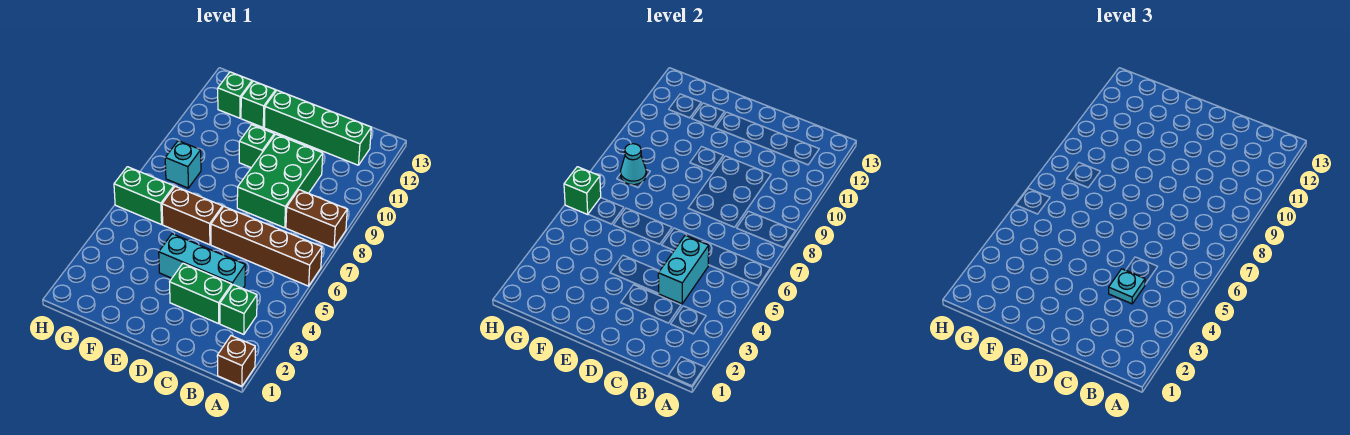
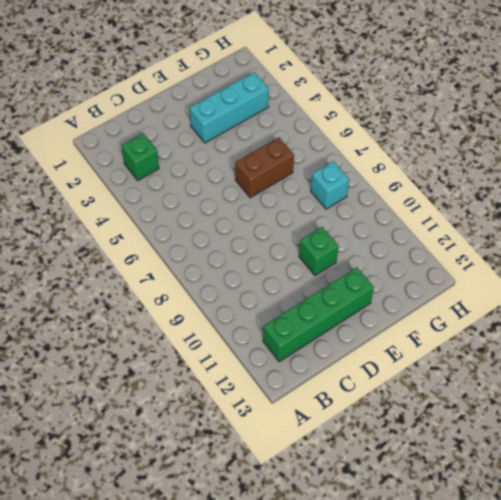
cyan brick E3:G3 level 1 -> cyan brick C4:E4 level 1
none -> brown brick A1 level 1
none -> brown brick A6:D6 level 1
none -> brown brick A8:B8 level 1

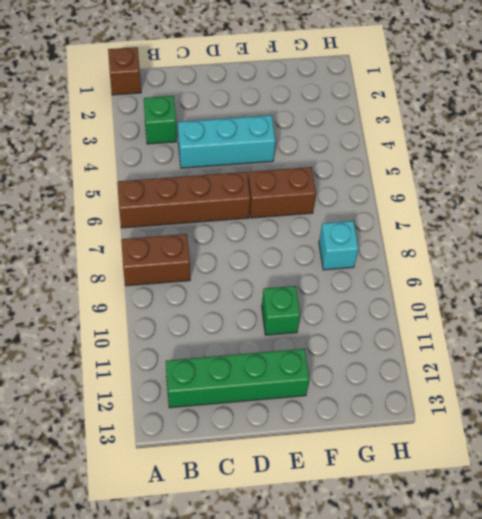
none -> green brick C3:D3 level 1
none -> green brick C8:D10 level 1
none -> green brick F12 level 1

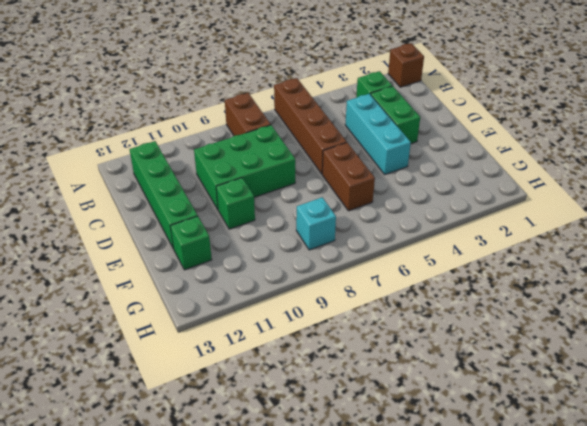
none -> green brick G6:H6 level 1
none -> green brick G12 level 1
none -> cyan brick C4:C5 level 2

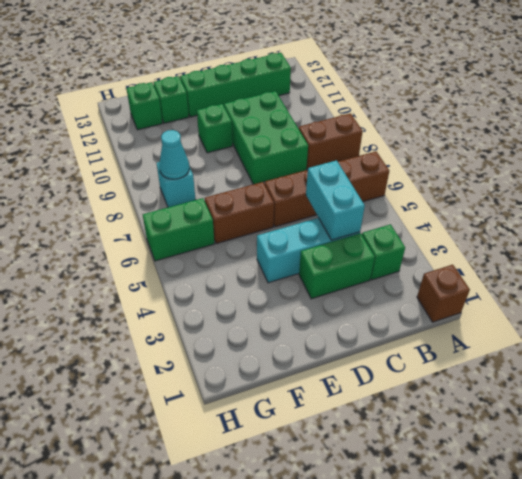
none -> green brick H6 level 2
none -> cyan plate C4 level 3

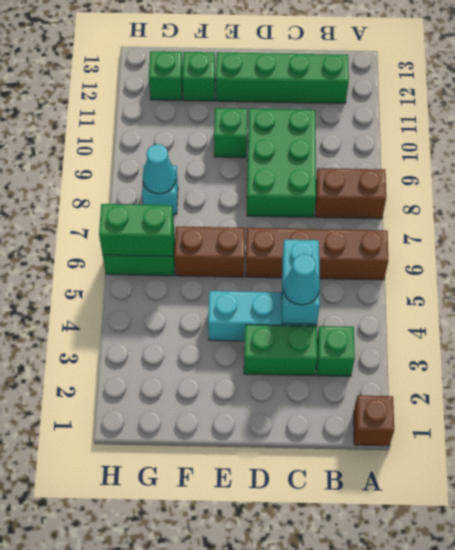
cyan cone C4 level 3 -> cyan plate C4 level 3
green brick G6:H6 level 2 -> green brick H6 level 2

